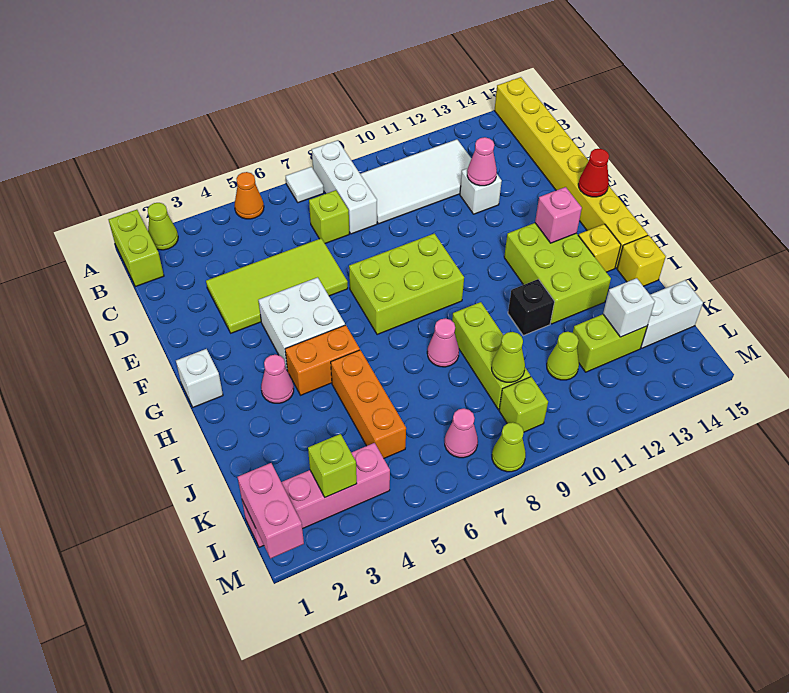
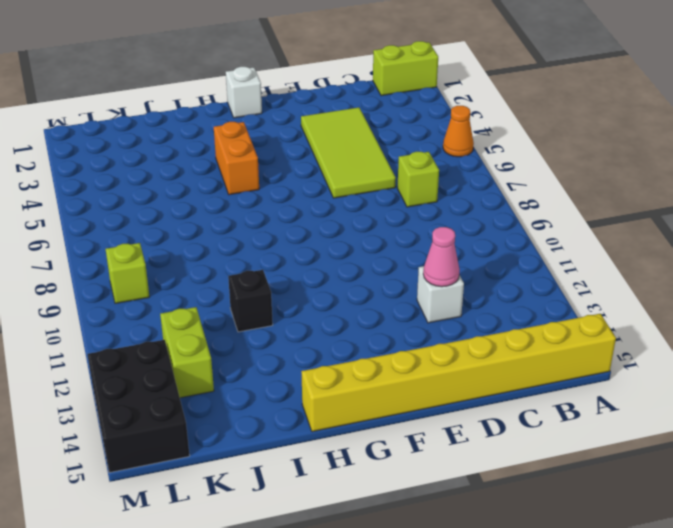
black brick L13:M15 level 1 -> none
none -> lime cone A2 level 1
none -> white tile A7 level 1
none -> white brick A8:C8 level 1
none -> white tile B9:C12 level 1

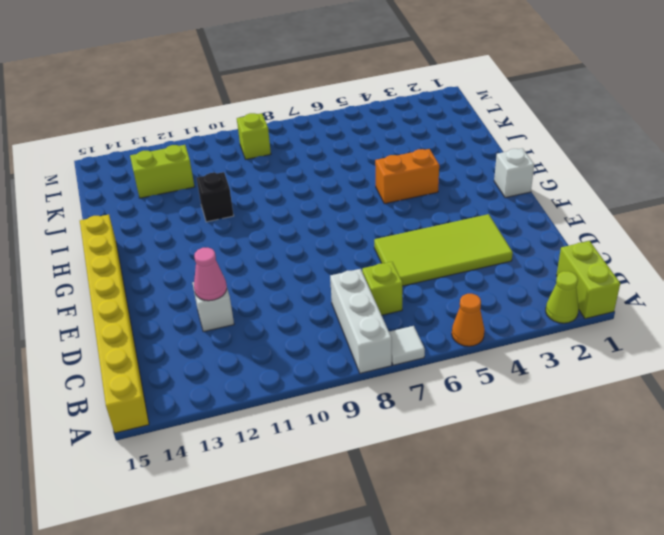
none -> white tile B9:C12 level 1
none -> white brick F4:G5 level 1
none -> lime brick F7:G9 level 1
none -> lime brick G12:I13 level 1

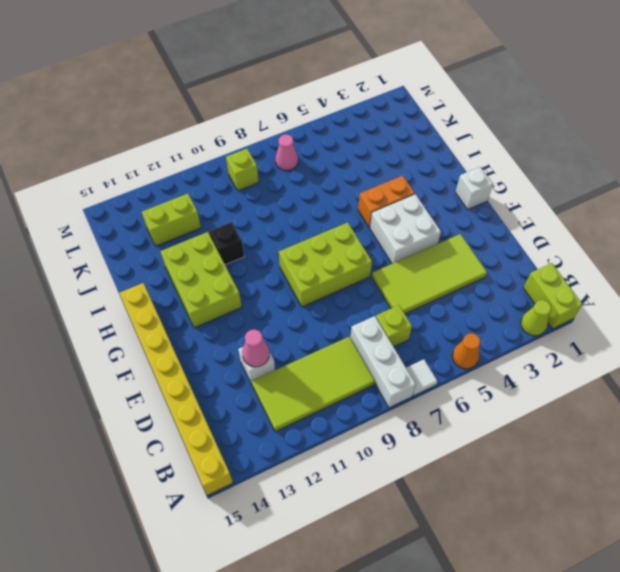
lime tile B9:C12 level 1 -> white tile B9:C12 level 1
none -> pink cone H3 level 1
none -> yellow brick H14 level 1
none -> orange brick I5:K5 level 1
none -> pink cone I8 level 1

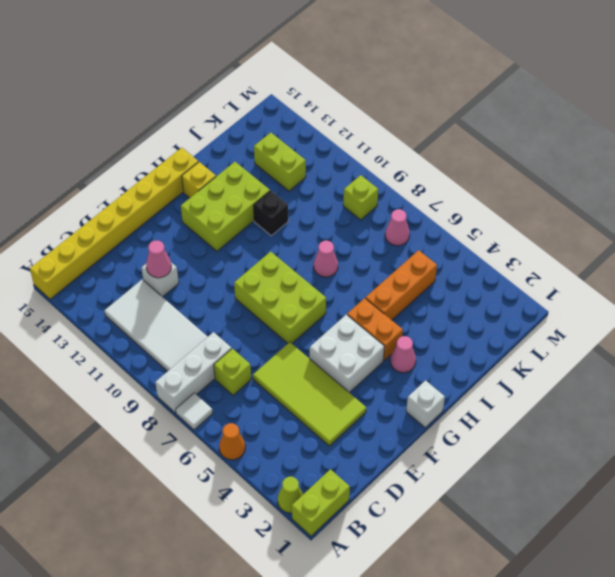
none -> lime brick I9:K9 level 1
none -> yellow brick I15 level 1
none -> lime cone K11 level 1
none -> white brick K14:K15 level 1

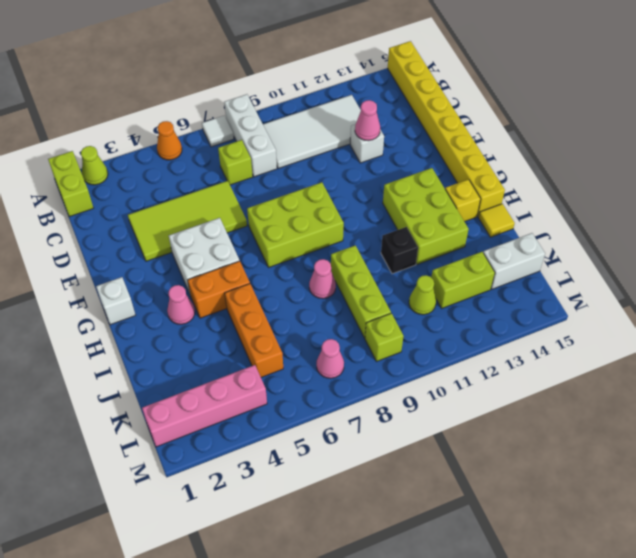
yellow tile I15 level 1 -> yellow brick I15 level 1
none -> lime cone M8 level 1
none -> red cone F15 level 2
none -> pink brick G13 level 2
none -> lime cone K9 level 2

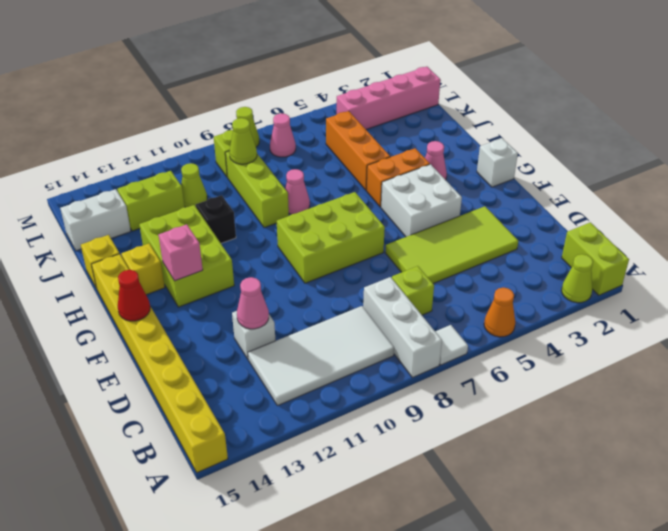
none -> white brick K13 level 2
none -> pink brick L1:M1 level 2
none -> lime brick L3 level 2

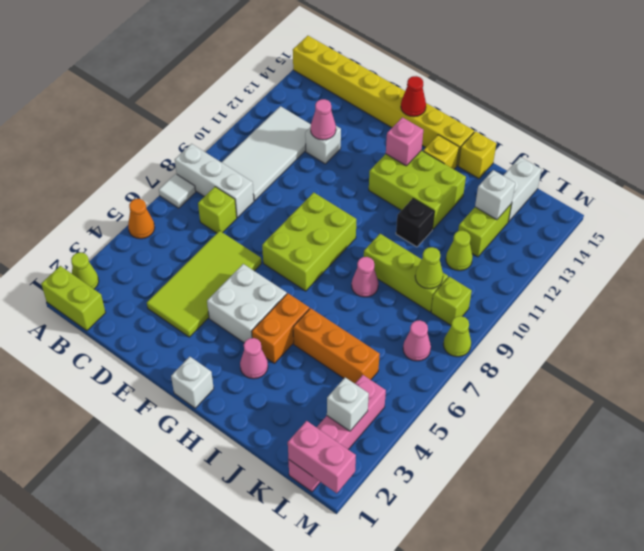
white brick L3 level 2 -> lime brick L3 level 2

